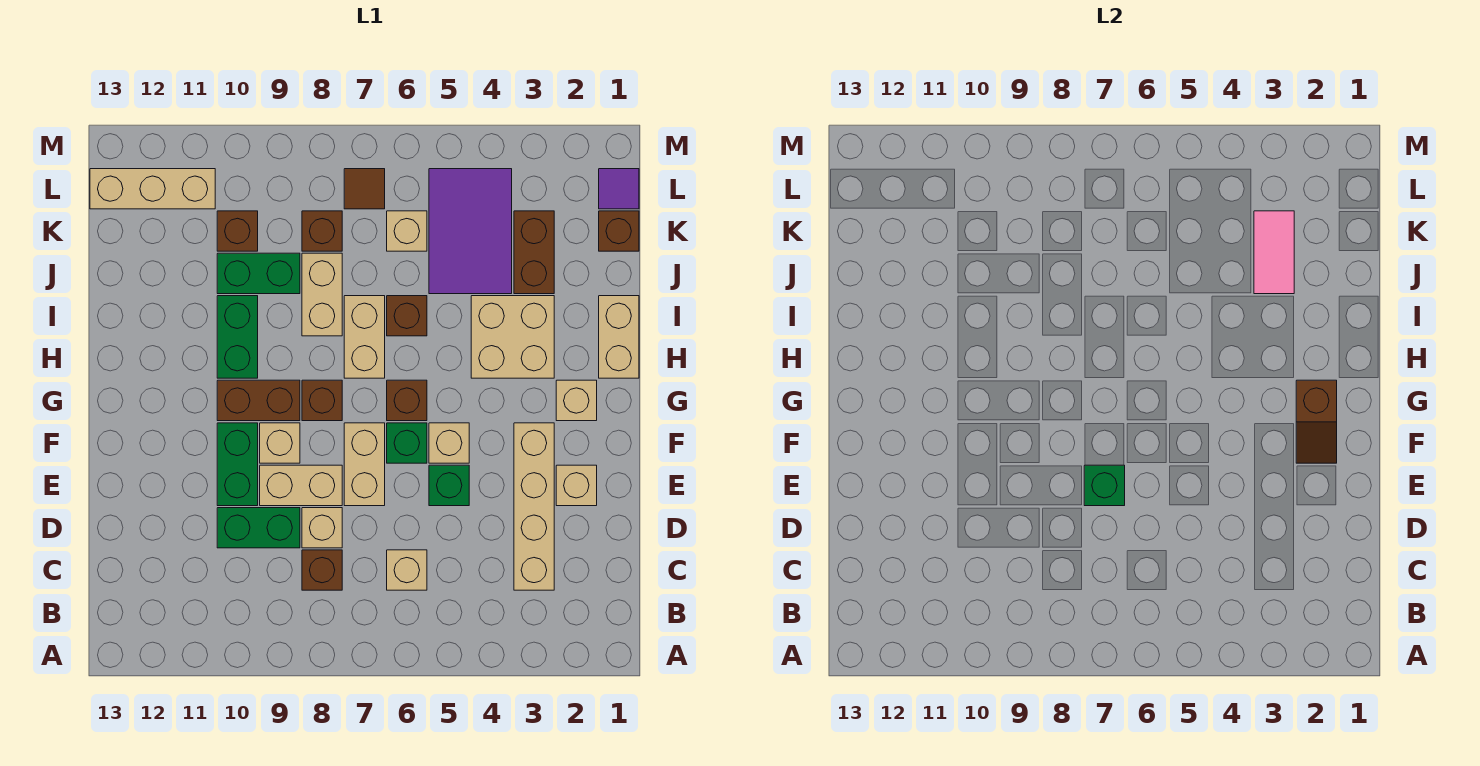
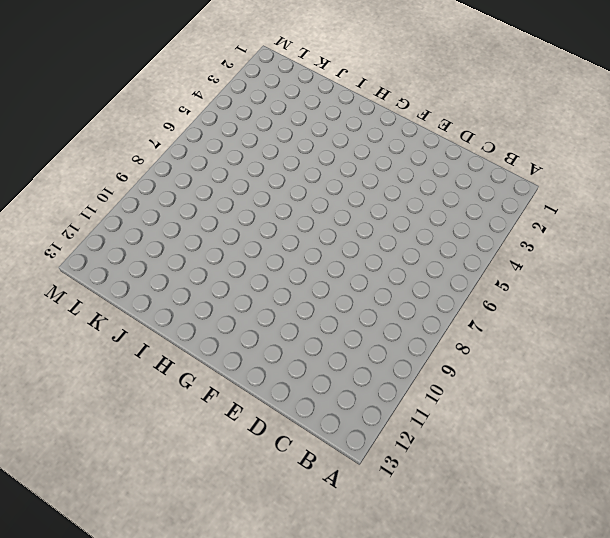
none -> tan brick C3:F3 level 1
none -> tan brick C6 level 1
none -> brown brick C8 level 1
none -> tan brick D8 level 1

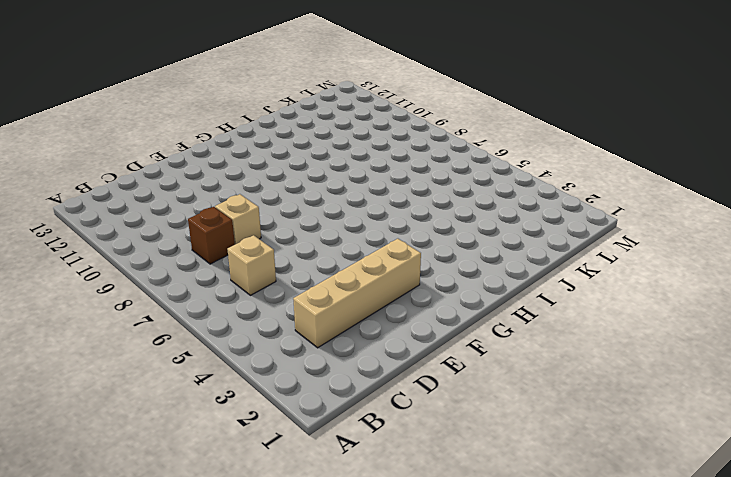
none -> green brick D9:D10 level 1
none -> tan brick E2 level 1
none -> green brick E5 level 1
none -> tan brick E7:F7 level 1

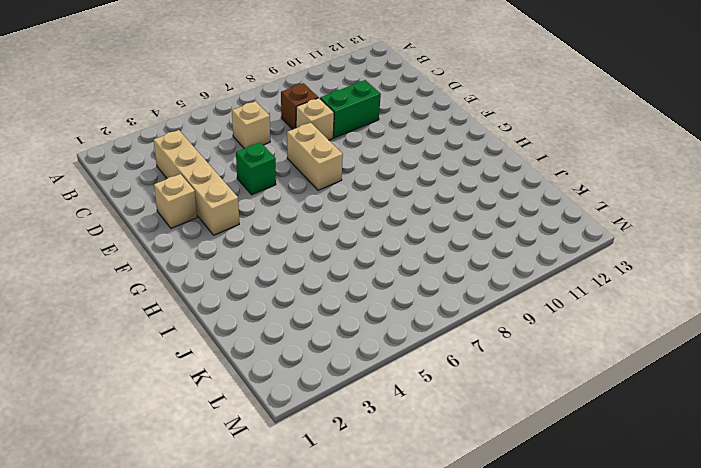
none -> tan brick E8:E9 level 1
none -> green brick E10:F10 level 1
none -> tan brick F5 level 1
none -> green brick F6 level 1

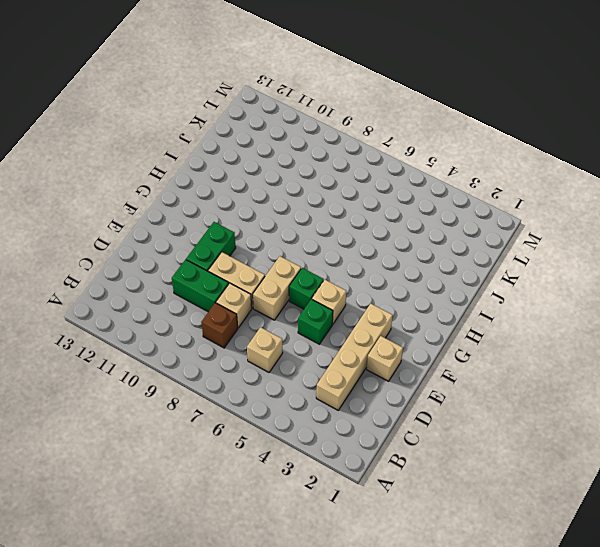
none -> tan brick F9 level 1
none -> tan brick G2 level 1
none -> brown brick G6 level 1
none -> brown brick G8 level 1

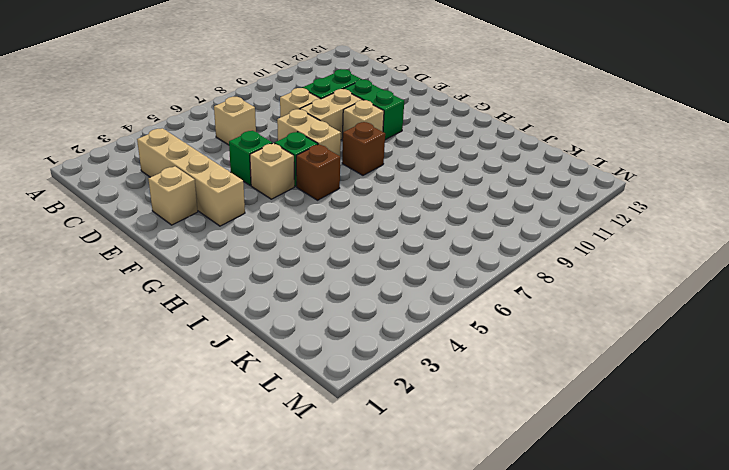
none -> brown brick C8 level 1
none -> tan brick G2 level 1
none -> brown brick G9:G10 level 1
none -> tan brick H1:I1 level 1

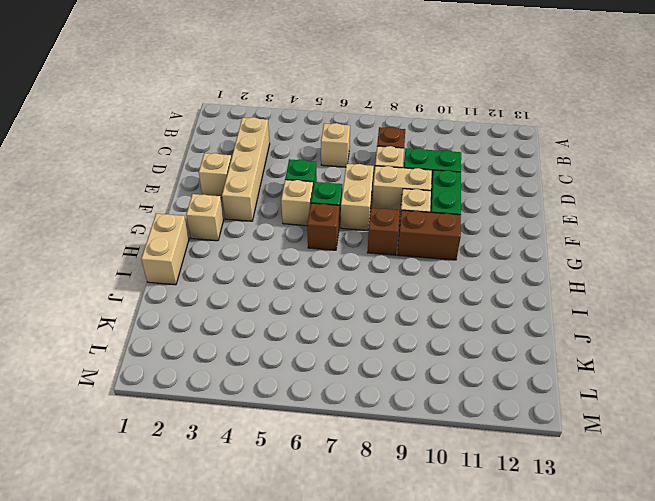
none -> tan brick H3:I4 level 1
none -> tan brick H7:I7 level 1
none -> green brick H10:I10 level 1
none -> brown brick I6 level 1

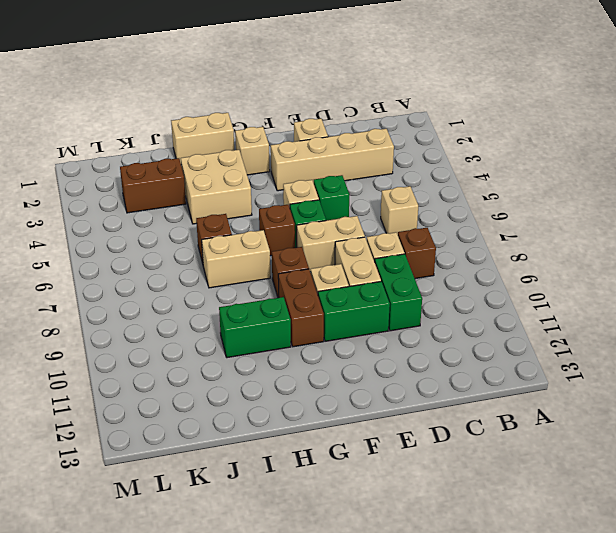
none -> tan brick I8:J8 level 1
none -> purple tile J4:L5 level 1
none -> green brick J9:J10 level 1
none -> brown brick K1 level 1

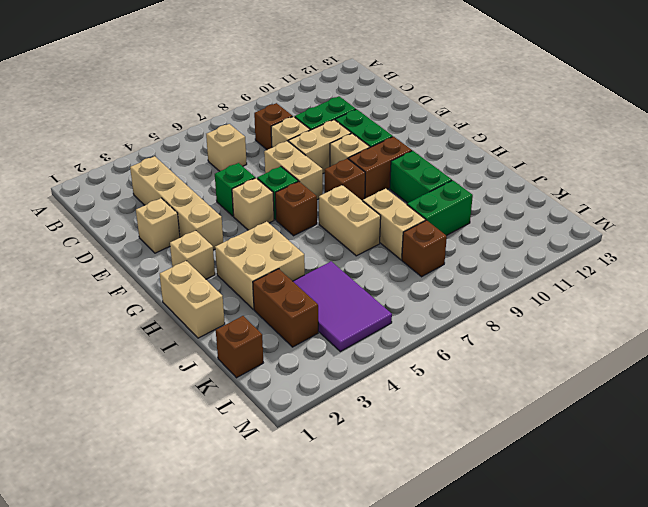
none -> brown brick I6 level 1
none -> tan brick K6 level 1
none -> brown brick K10 level 1
none -> purple tile L1 level 1

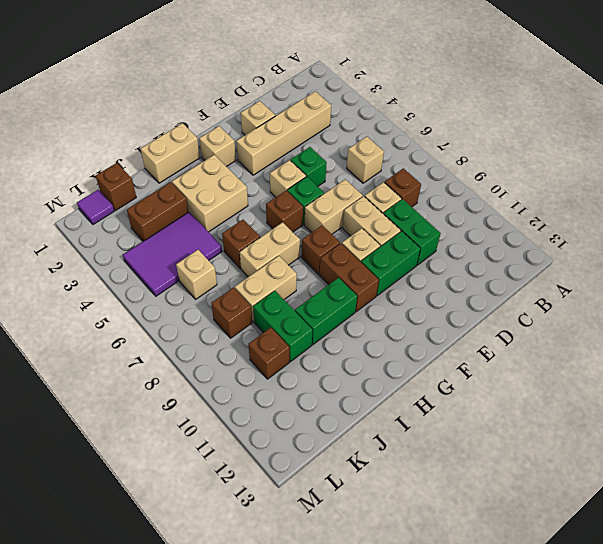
none -> brown tile L7 level 1
none -> tan brick L11:L13 level 1
none -> green brick E7 level 2
none -> brown slope F2:G2 level 2 top G

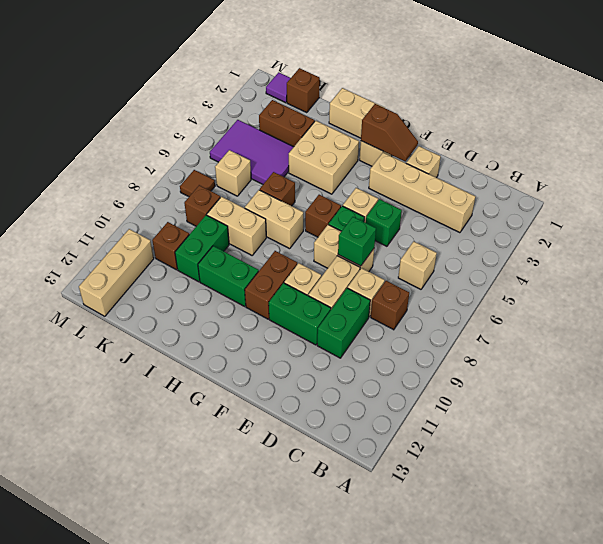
none -> brown brick G8 level 1
none -> pink tile J3:K3 level 2

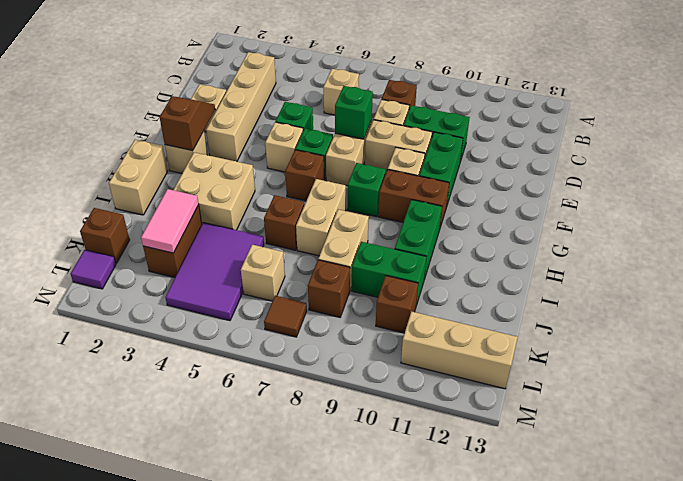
green brick G8 level 1 -> brown brick G8 level 1

